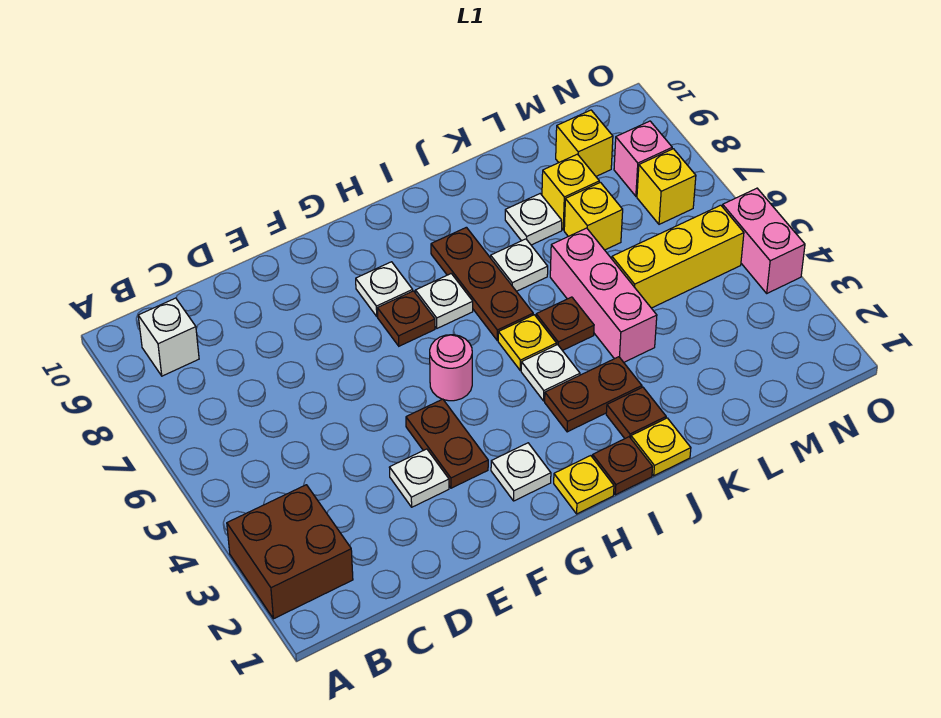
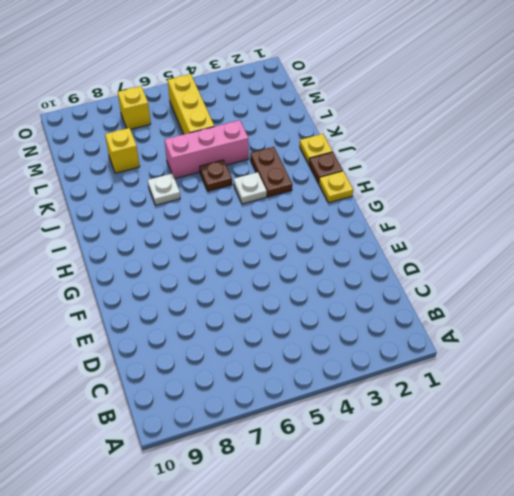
none -> brown brick A2:B3 level 1
none -> white brick B9 level 1
none -> white plate E3 level 1

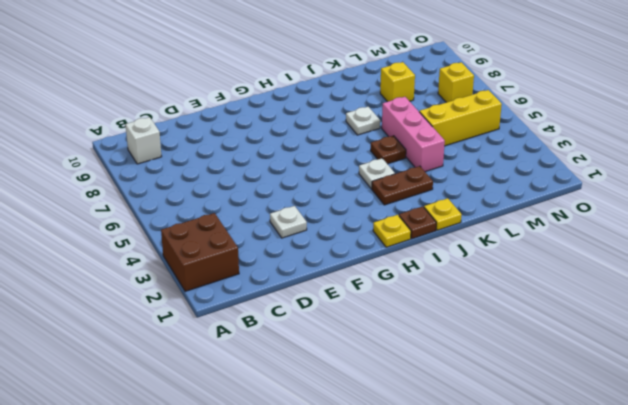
none -> brown plate F3:F4 level 1
none -> white plate G2 level 1
none -> pink round brick G5 level 1

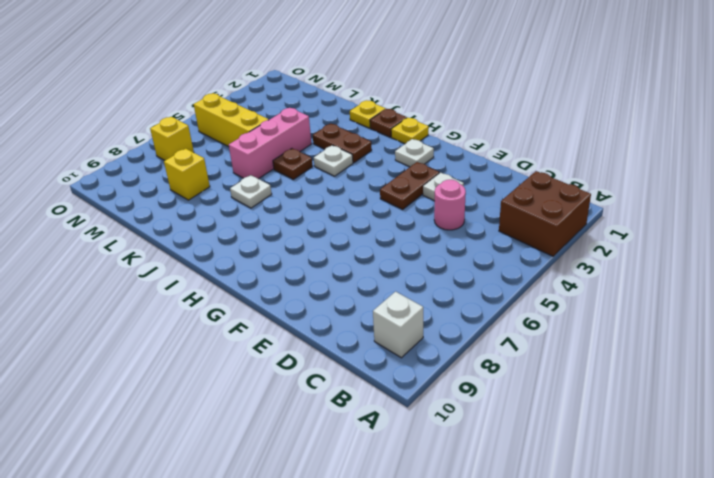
pink round brick D4 level 1 -> pink round brick G5 level 1
none -> brown plate G7 level 1
none -> white plate G8 level 1
none -> white plate H7 level 1

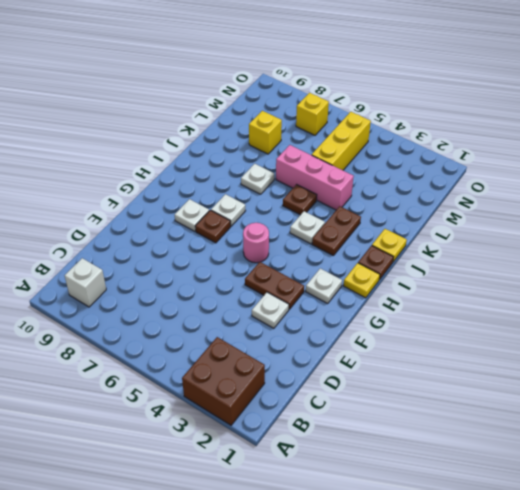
none -> yellow plate I5 level 1
none -> brown plate I6:I8 level 1
none -> brown plate J2 level 1

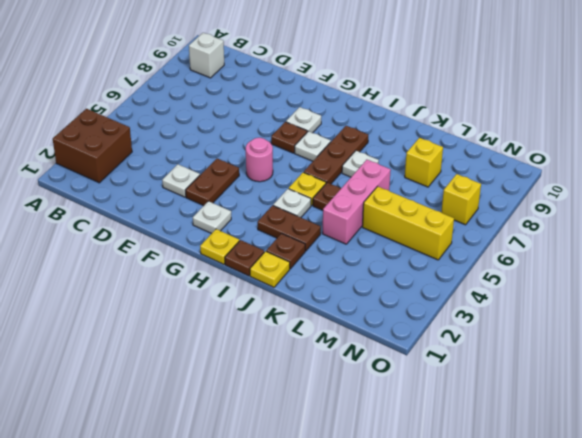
none -> white plate K8 level 1
none -> yellow brick L7 level 1
none -> yellow brick M9 level 1

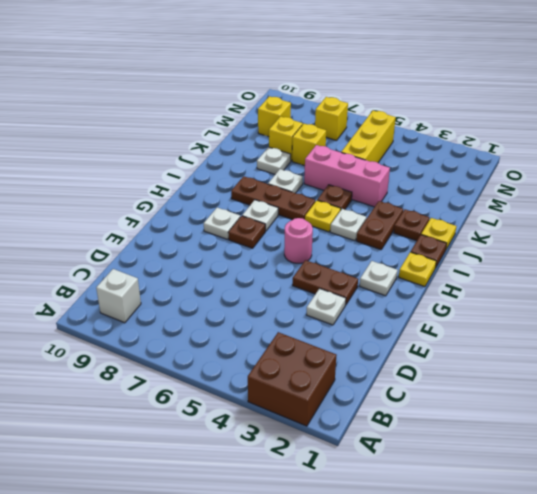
none -> pink brick N8 level 1
none -> pink brick O4:O5 level 1

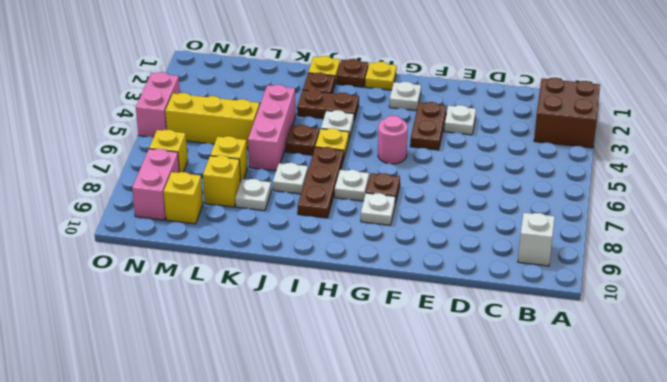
pink brick N8:N9 level 1 -> pink brick N8 level 1

